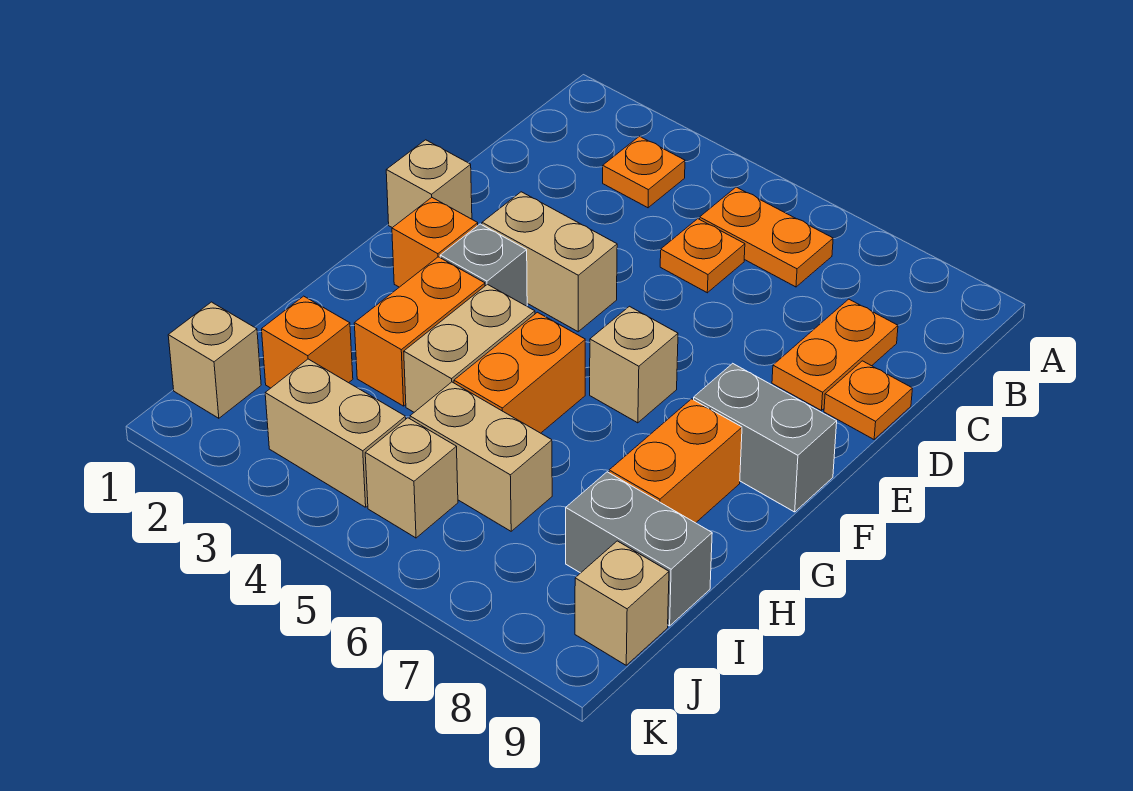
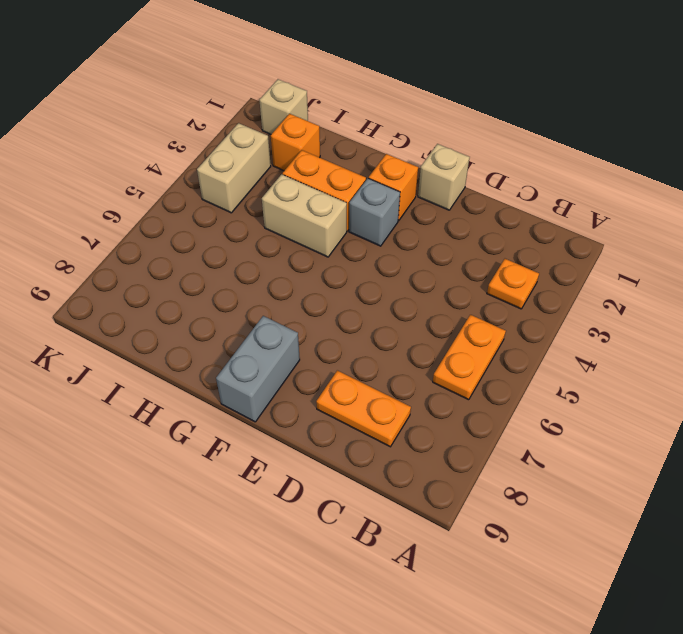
none -> orange plate C5 level 1
none -> orange plate D9 level 1
none -> tan brick E3:E4 level 1

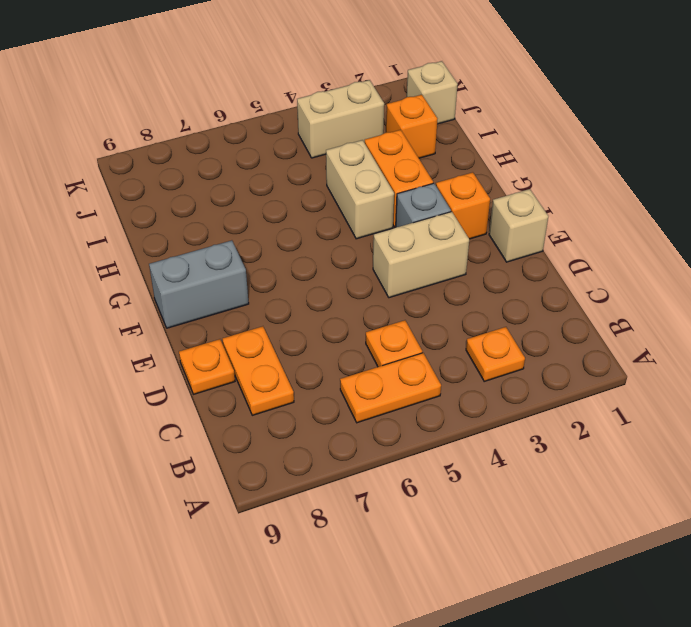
none -> tan brick F6 level 1
none -> orange brick G5:H5 level 1
none -> orange brick G8:H8 level 1

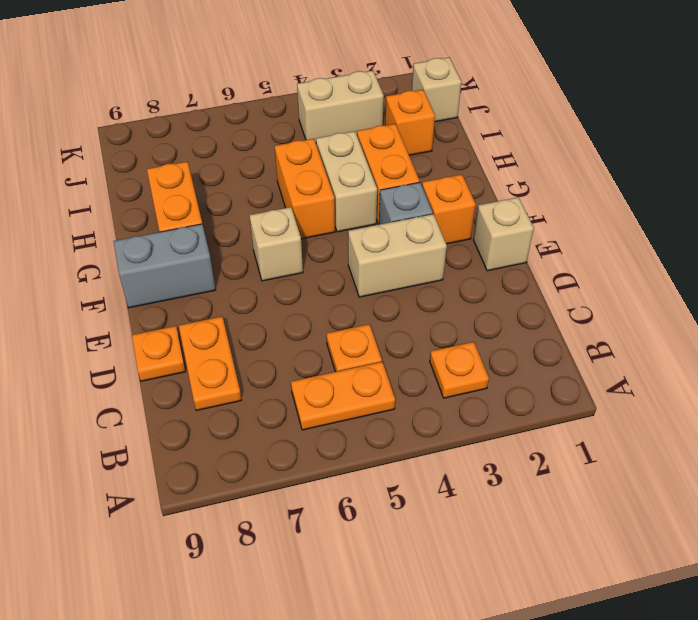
none -> tan brick I5:I6 level 1
none -> grey brick I8:I9 level 1
none -> tan brick J5 level 1

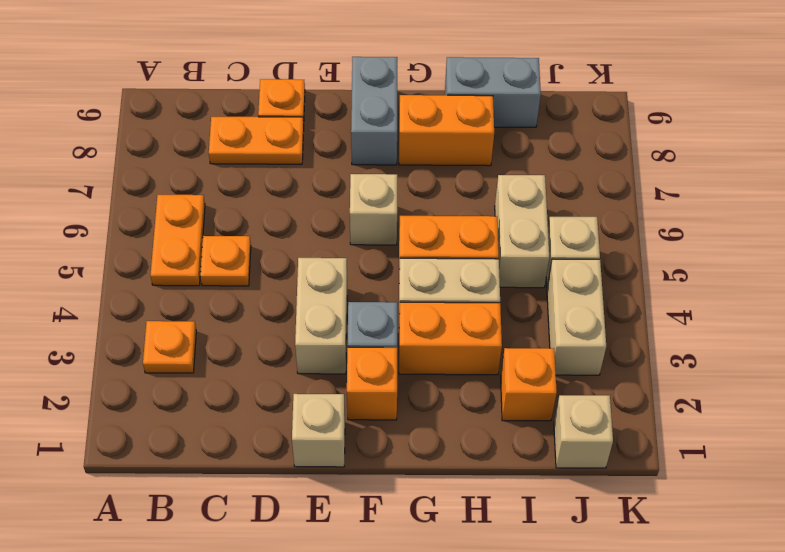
grey brick H9:I9 level 1 -> grey brick I8:I9 level 1
none -> tan brick J9 level 1

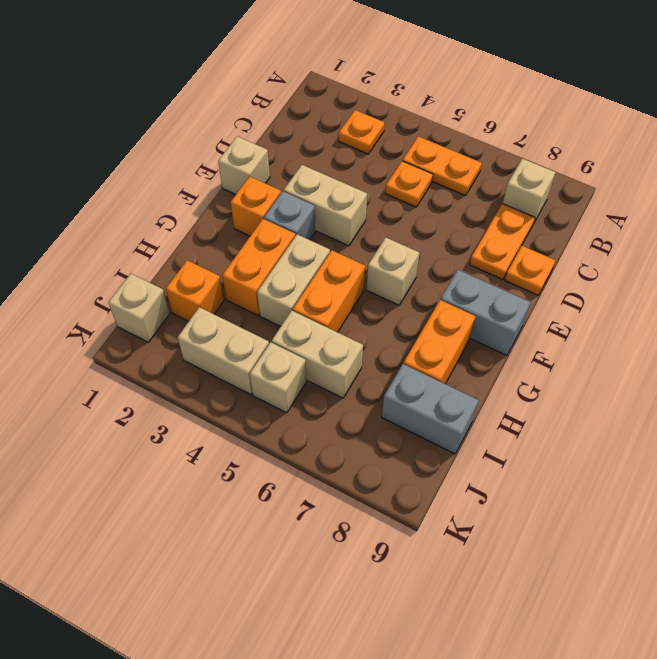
tan brick B8 level 1 -> tan brick J9 level 1

